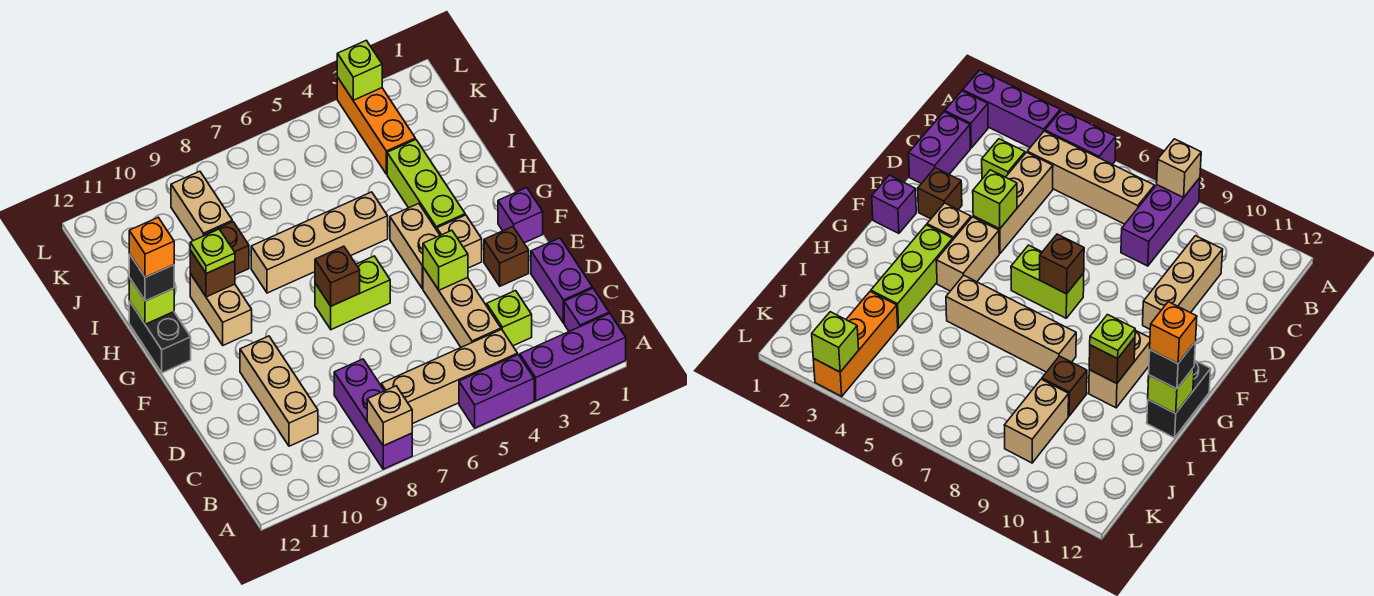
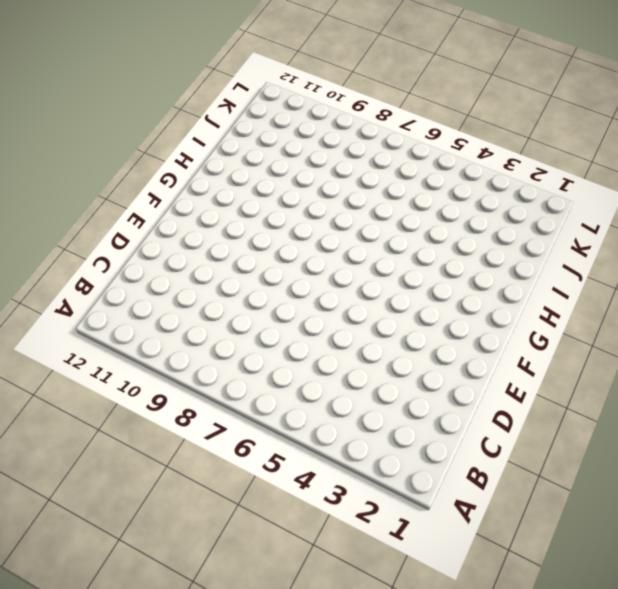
none -> purple brick A1:A3 level 1
none -> purple brick A4:A5 level 1
none -> purple brick A8:C8 level 1
none -> purple brick B1 level 1

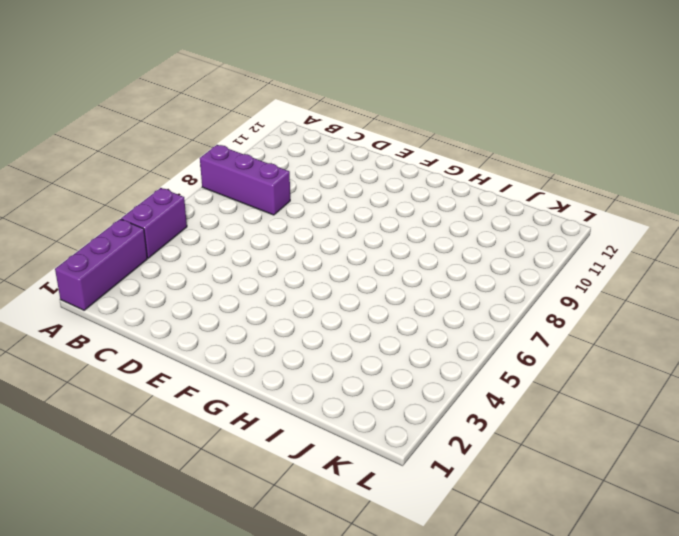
none -> purple brick B1 level 1
none -> tan brick B4:B7 level 1
none -> purple brick C1:D1 level 1
none -> lime brick C3 level 1

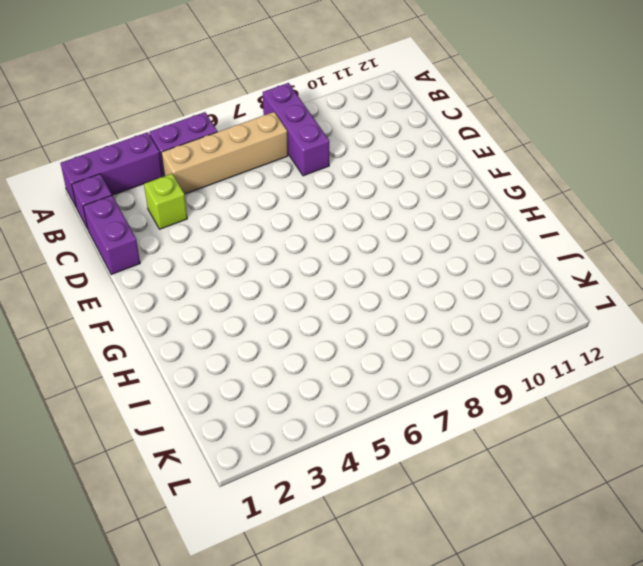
none -> tan brick C4:E4 level 1
none -> tan brick C10:E10 level 1
none -> brown brick E2 level 1
none -> purple brick F1 level 1

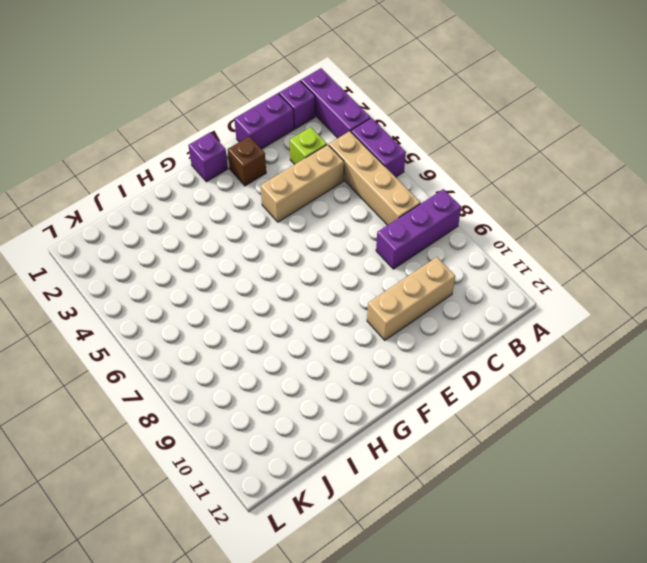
none -> tan brick F3 level 1
none -> tan brick F4:G4 level 1
none -> lime brick F6:F7 level 1
none -> lime brick G3:I3 level 1

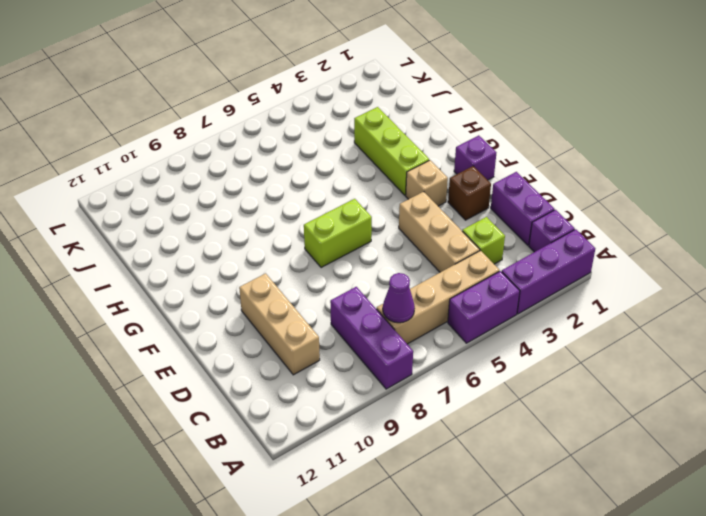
purple cone B7 level 2 -> none
none -> tan brick F4:G4 level 1
none -> tan brick G10:H10 level 1
none -> black brick G12:H12 level 1
none -> tan brick H5:H8 level 1

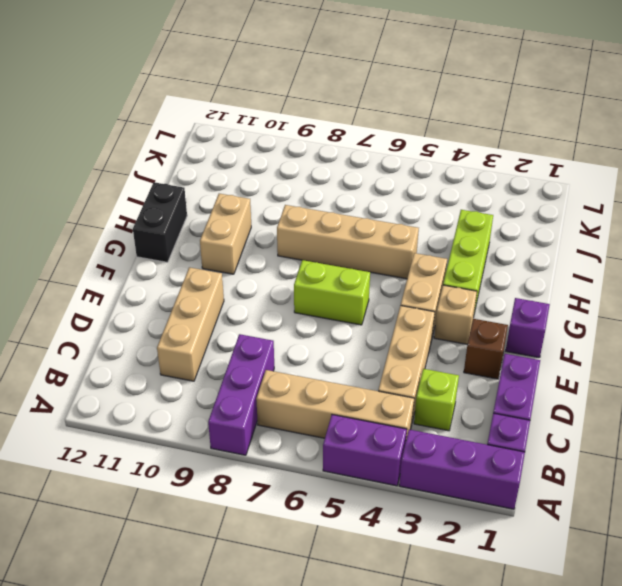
none -> brown brick I9 level 1
none -> orange brick J3:L3 level 1
none -> tan brick J9:K9 level 1
none -> tan brick A8 level 2

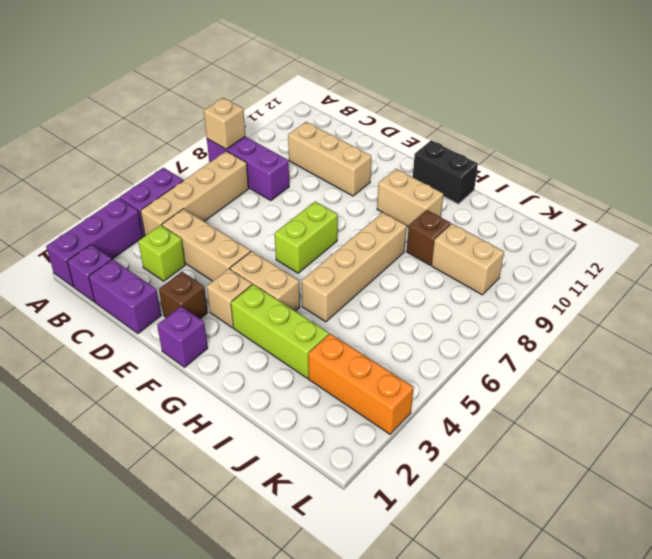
none -> lime brick E4 level 2
none -> brown brick F7 level 2
none -> brown brick H10 level 2
none -> lime brick H12 level 2

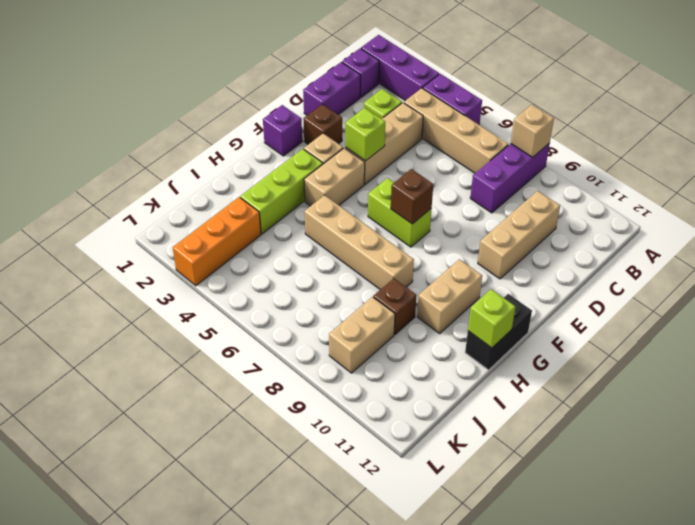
none -> brown brick H10 level 2
none -> lime brick L3 level 2
none -> lime plate H10 level 3
none -> black brick H12 level 3

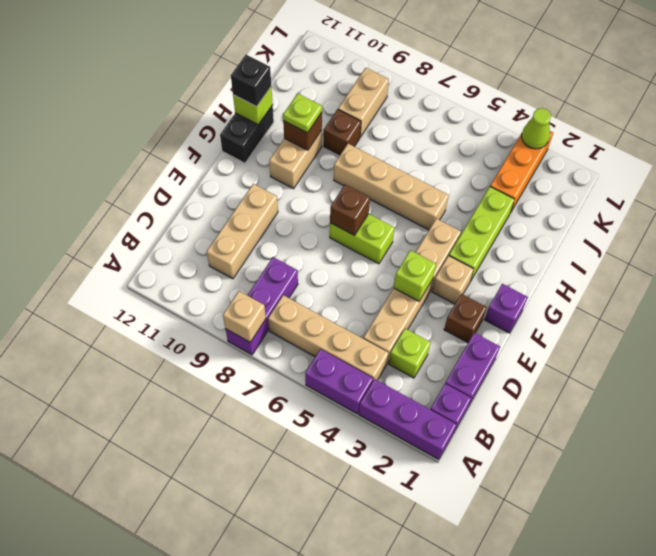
lime cone L3 level 2 -> lime brick L3 level 2
none -> orange brick H12 level 4

